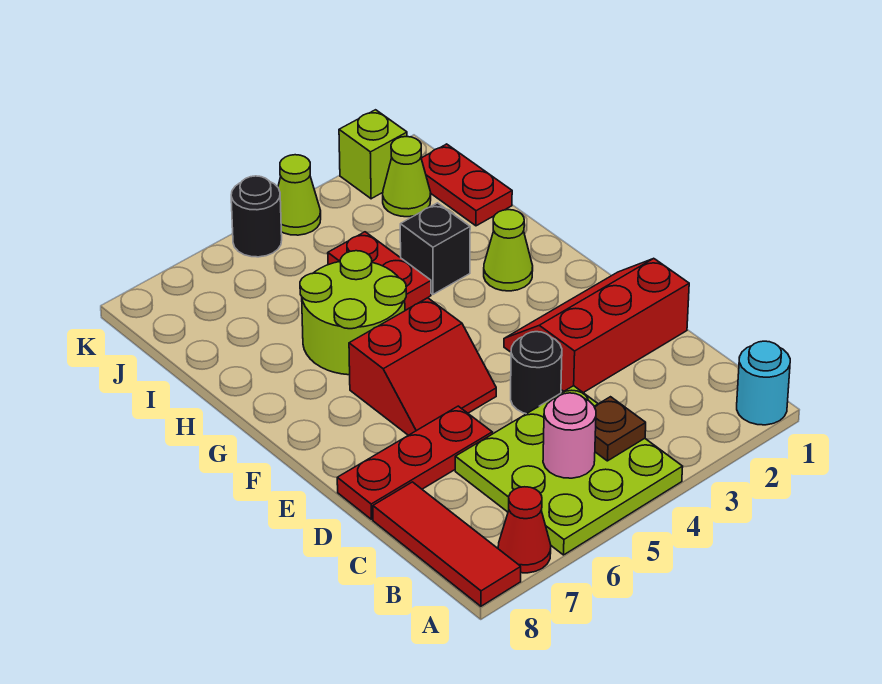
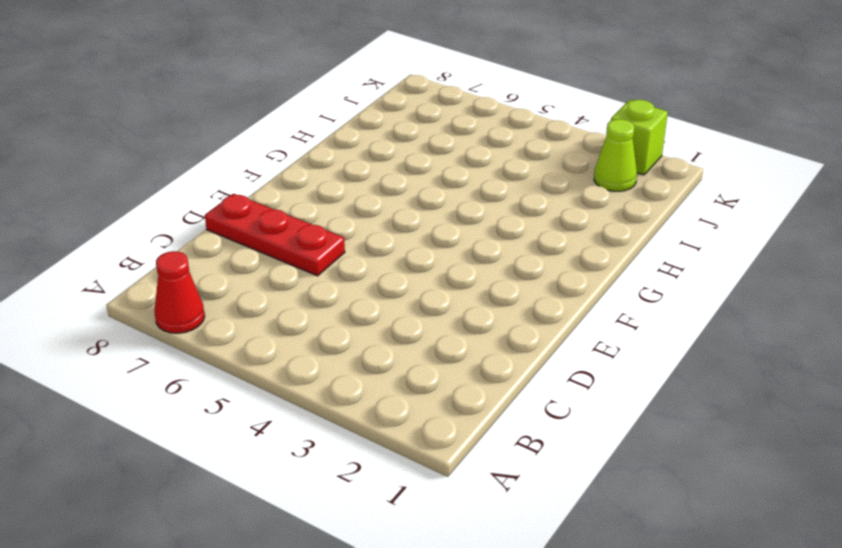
none -> cyan round brick A1 level 1
none -> lime plate A4:C6 level 1
none -> red tile A8:C8 level 1

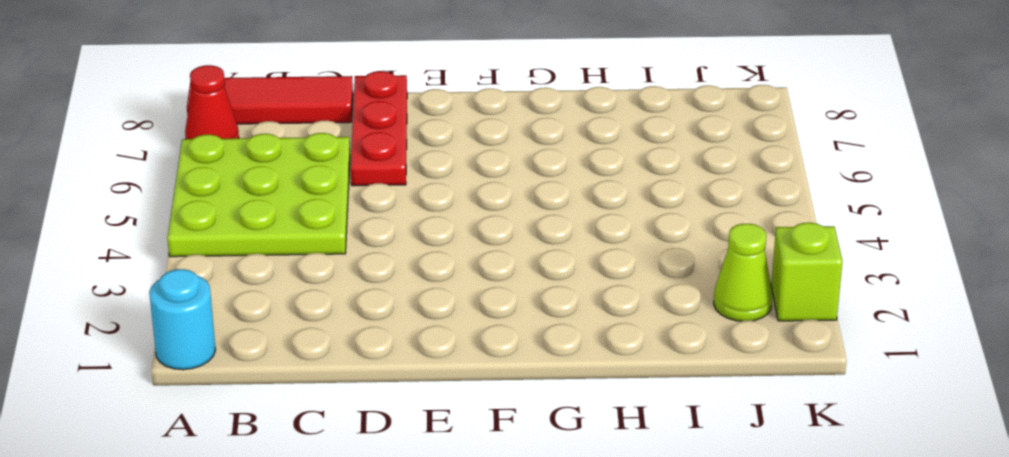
none -> red slope D1:E3 level 1 top D
none -> black round brick D4 level 1
none -> red slope E5:F6 level 1 top F

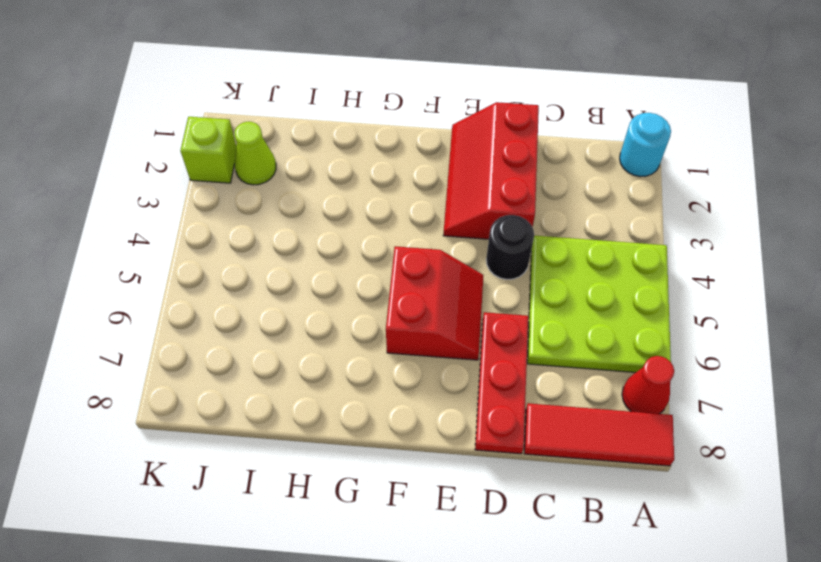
none -> lime cone G2 level 1
none -> lime round brick G5:H6 level 1
none -> black brick H3 level 1

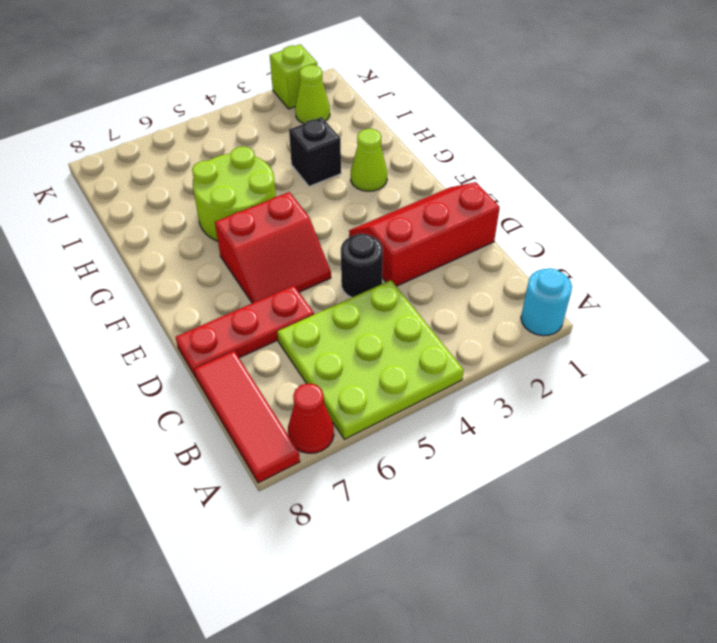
none -> red plate H4:I4 level 1
none -> red plate I1:J1 level 1
none -> lime cone K4 level 1

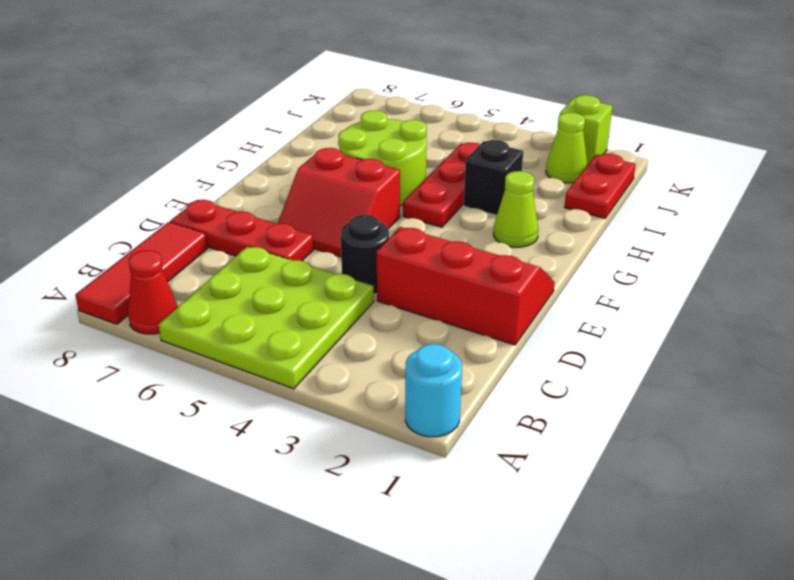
red plate G4:I4 level 1 -> red plate H4:I4 level 1
none -> lime cone K4 level 1
none -> black round brick K5 level 1
none -> brown plate B4 level 2

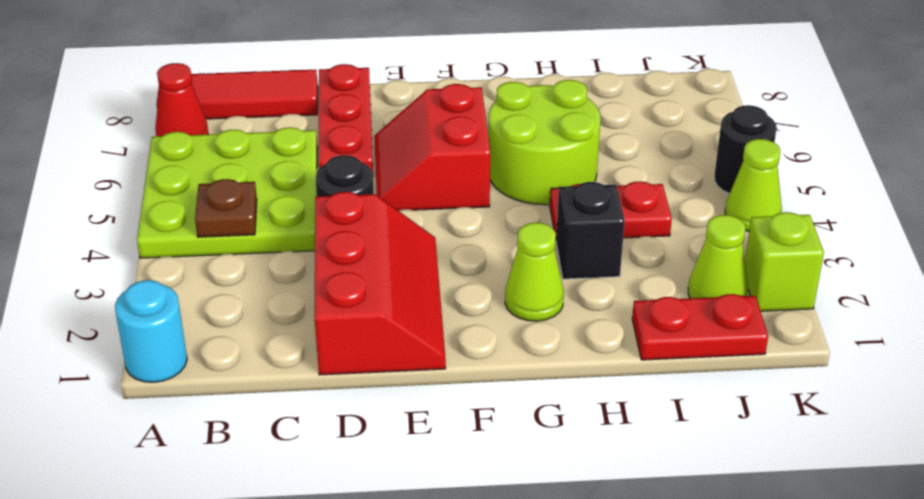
none -> pink round brick B5 level 2

